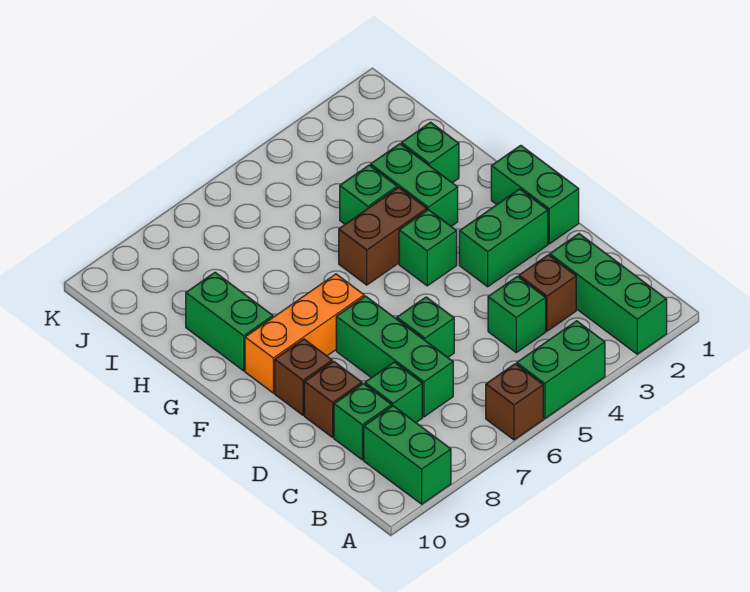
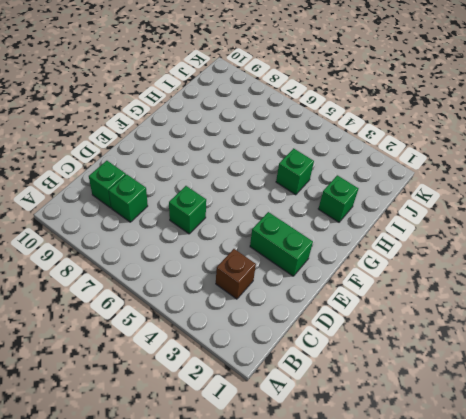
none -> green brick A2:C2 level 1
none -> green brick A4:A5 level 1
none -> brown brick A6 level 1

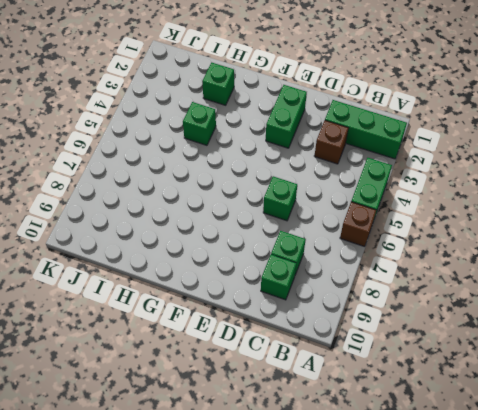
none -> green brick A9:B9 level 1
none -> green brick C4 level 1
none -> green brick C7:E7 level 1

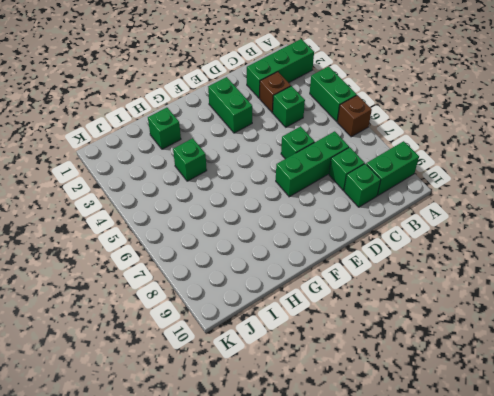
none -> brown brick D9 level 1
none -> green brick E1:F1 level 1
none -> brown brick E9 level 1

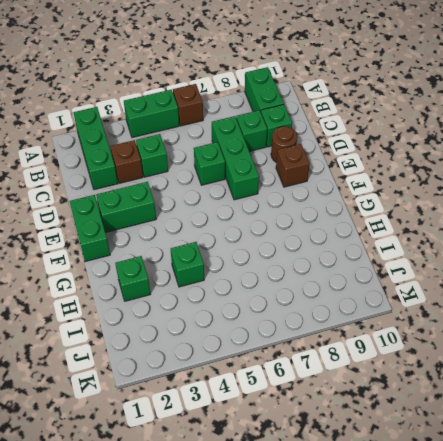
brown round brick D9 level 1 -> brown brick D9 level 1
none -> green brick F4 level 1
none -> orange brick F7:F9 level 1
none -> green brick G3:H3 level 1

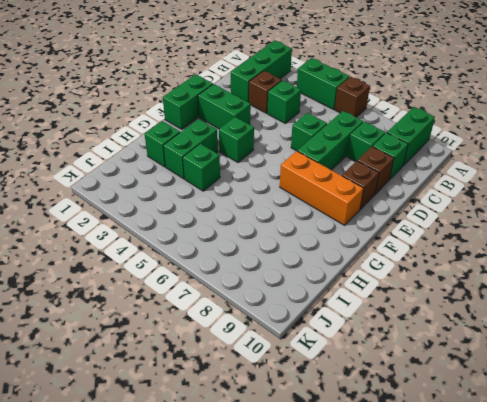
none -> brown brick G4:G5 level 1
none -> green brick G9:H9 level 1

